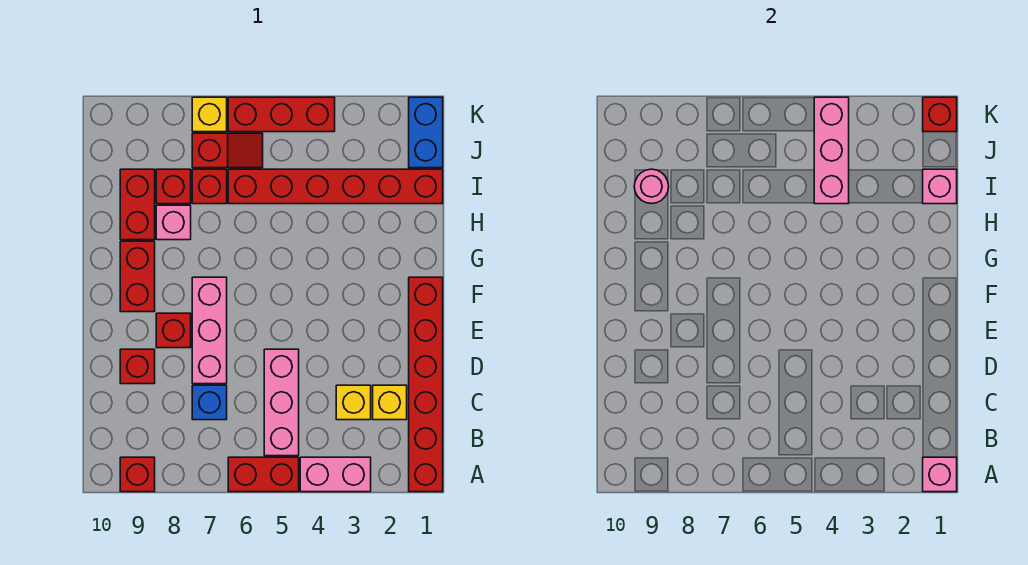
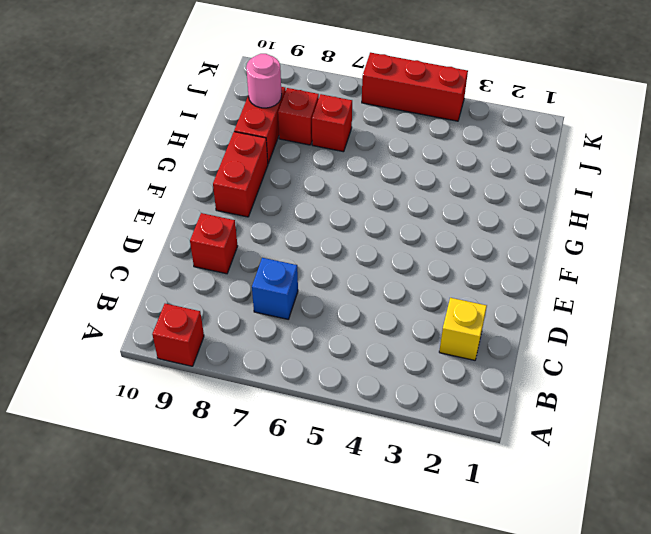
none -> red brick A1:F1 level 1
none -> pink brick A3:A4 level 1
none -> red brick A5:A6 level 1

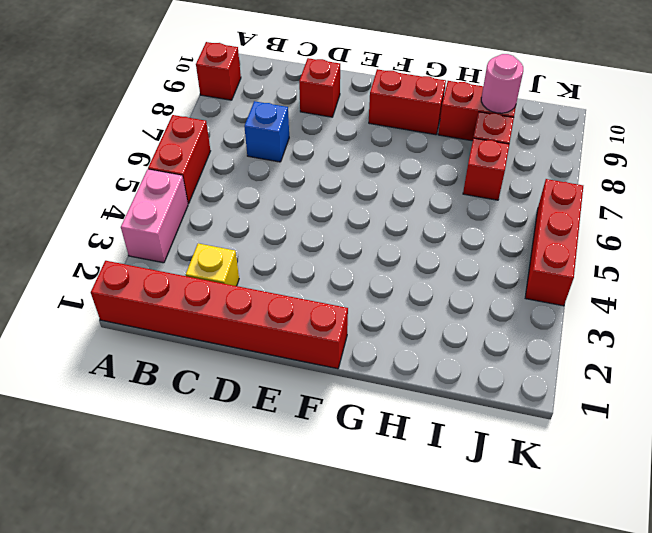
none -> pink brick B5:D5 level 1
none -> yellow brick C3 level 1
none -> pink brick D7:F7 level 1

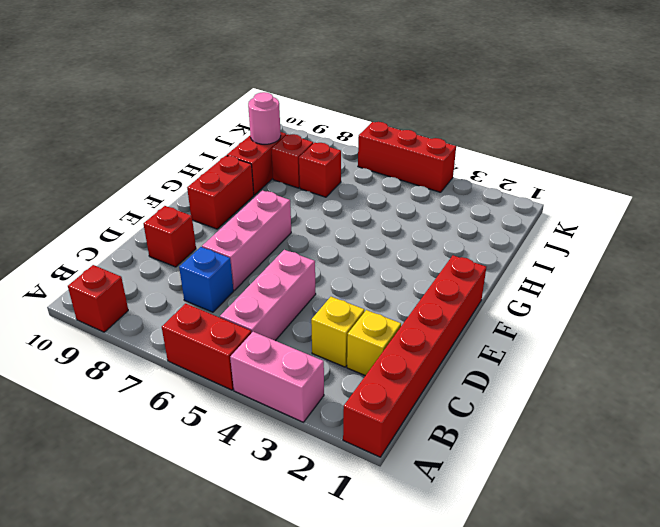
none -> red brick E8 level 1
none -> pink brick H8 level 1
none -> red brick I1:I6 level 1

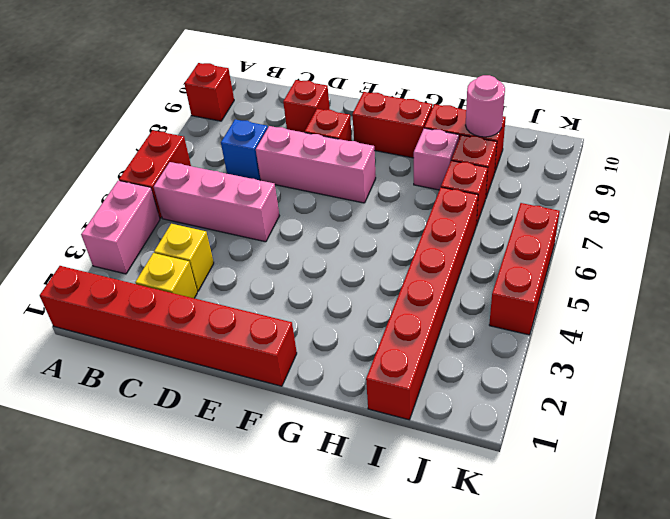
none -> blue brick J1:K1 level 1
none -> red slope J6:J7 level 1 top 7
none -> yellow brick K7 level 1

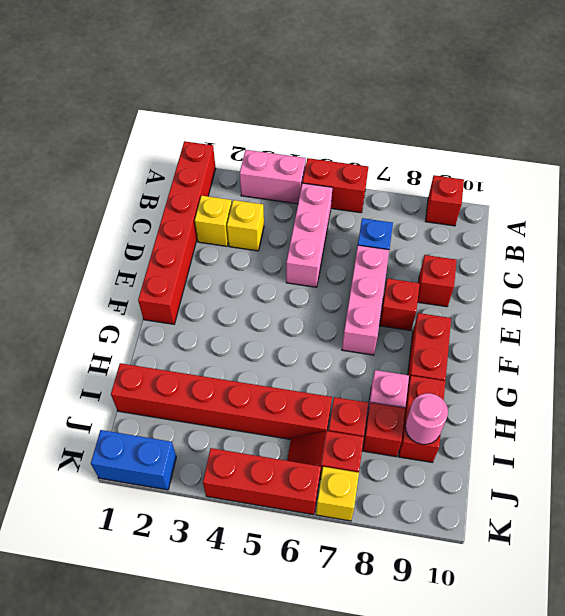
blue brick K1:K2 level 1 -> blue brick J1:K1 level 1
none -> pink brick A1 level 2
none -> pink brick I1 level 2
none -> pink brick I4:K4 level 2

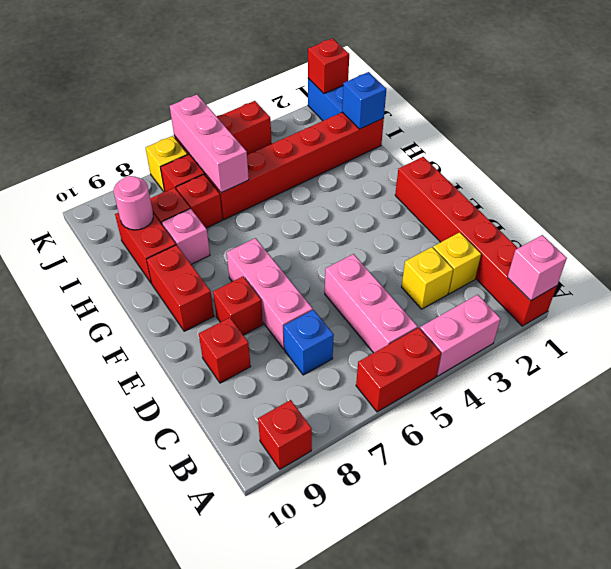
blue brick I1 level 2 -> pink brick I1 level 2
pink brick I6:K6 level 2 -> pink brick I4:K4 level 2

